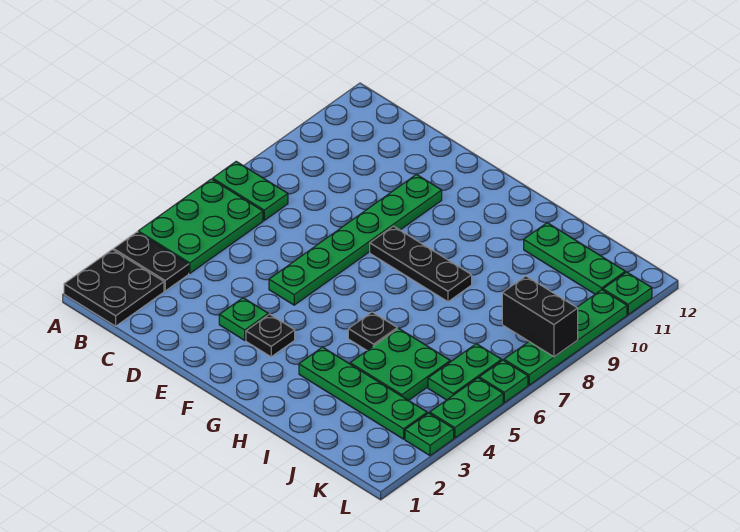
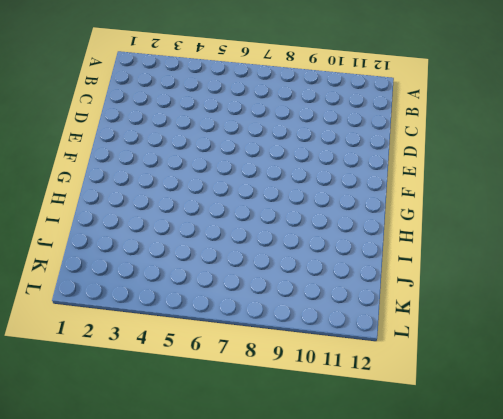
none -> black plate A1:B2 level 1
none -> black plate A3:B3 level 1
none -> green plate A4:B6 level 1

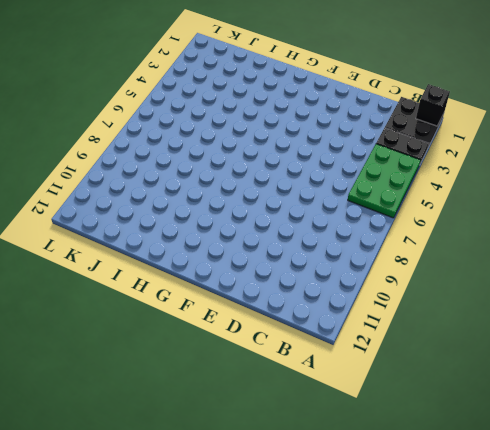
black brick A1 level 2 -> none
none -> green plate A7:B7 level 1
none -> green plate E3 level 1
none -> green plate E5:E10 level 1

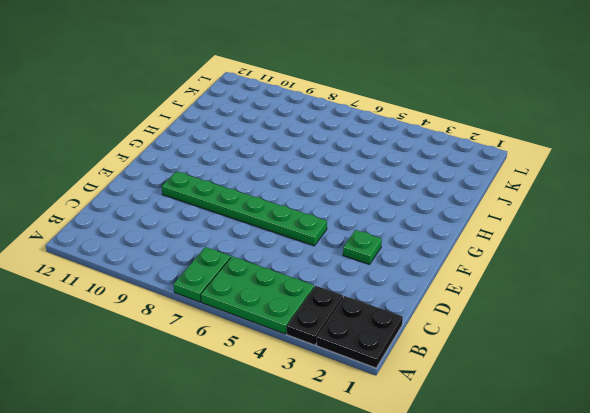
none -> black plate F3 level 1
none -> black plate F8:H8 level 1
none -> green plate H3:K3 level 1

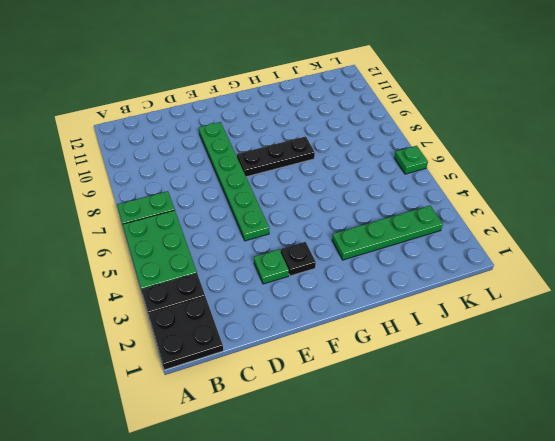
none -> black plate H5 level 1
none -> green plate I4:J5 level 1
none -> green plate I11:K11 level 1

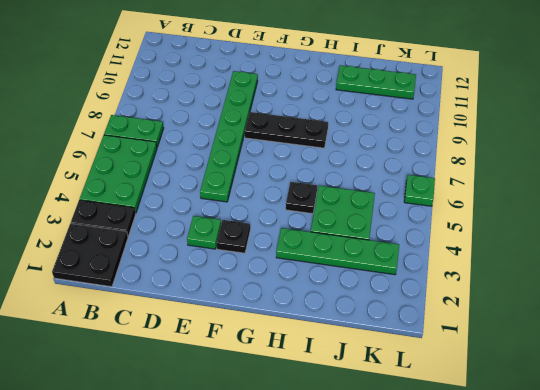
none -> green plate K5:K6 level 1
none -> green plate L3 level 1
none -> green plate L4:L5 level 1

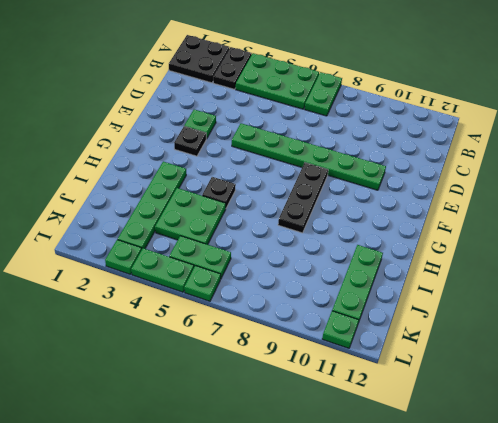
none -> green plate L7:L10 level 1
none -> black brick K8:L8 level 2

